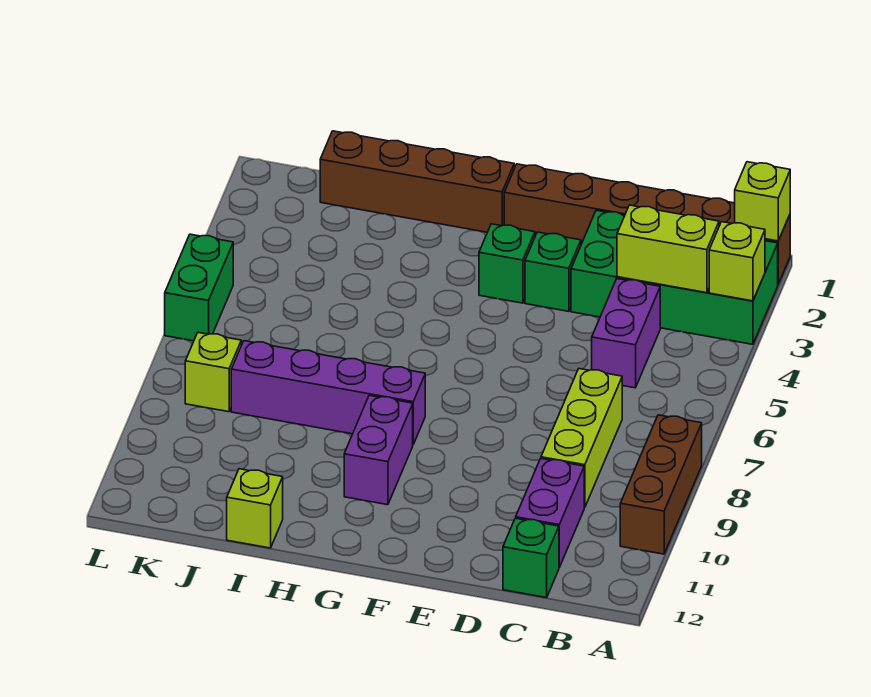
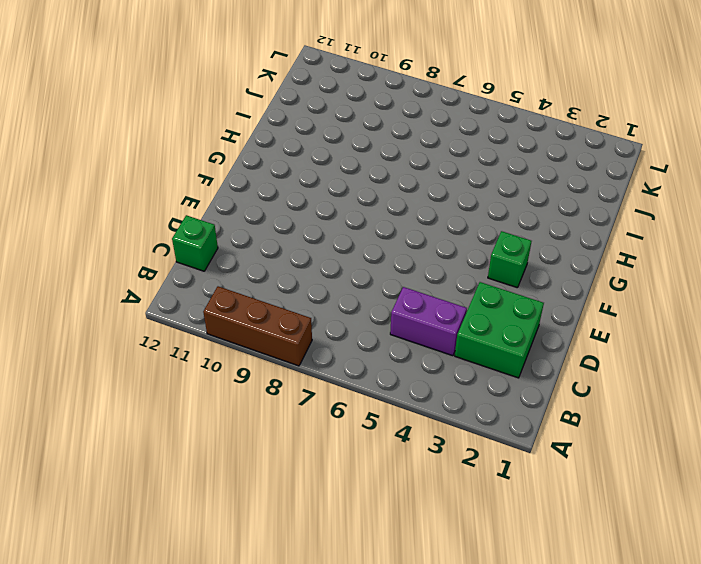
green brick C2:D3 level 1 -> green brick A2:D3 level 1
none -> brown brick A1:F1 level 1
none -> lime brick C7:C9 level 1
none -> purple brick C10:C11 level 1

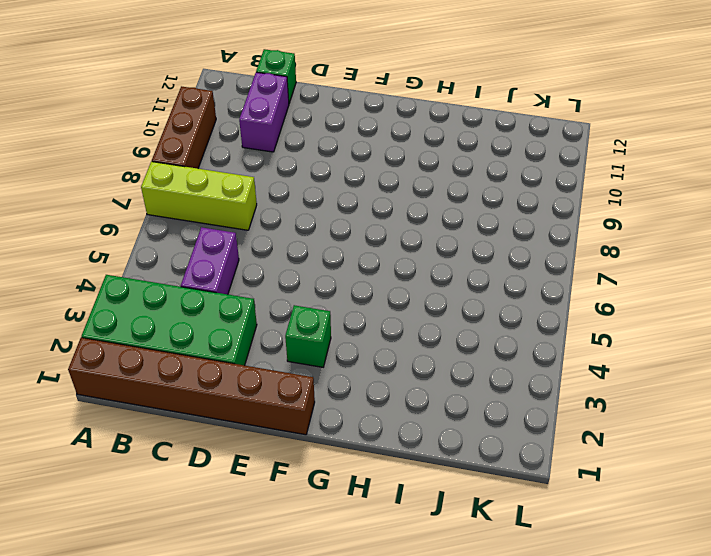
lime brick A7:C7 level 1 -> lime brick C7:C9 level 1
none -> green brick E3 level 1
none -> brown brick G1:J1 level 1
none -> purple brick G8:J8 level 1

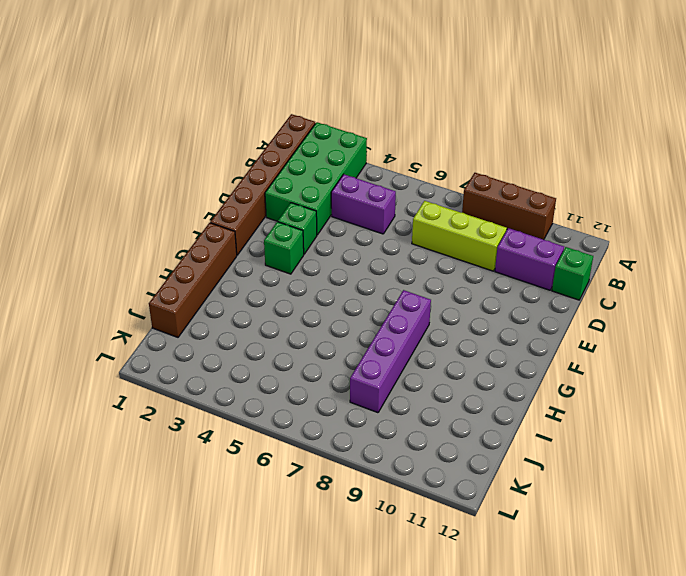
none -> purple brick G9:G10 level 1
none -> lime brick I12 level 1
none -> lime brick K8 level 1

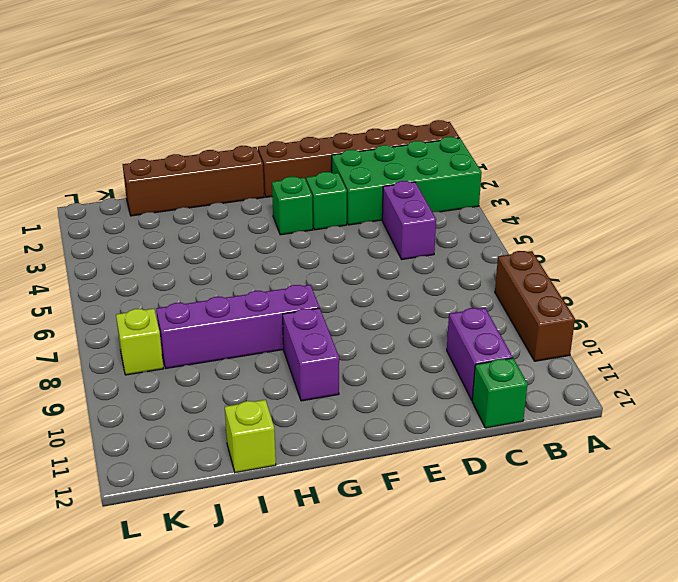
none -> lime brick C7:C9 level 1
none -> green brick L5:L6 level 1
none -> lime brick A1 level 2

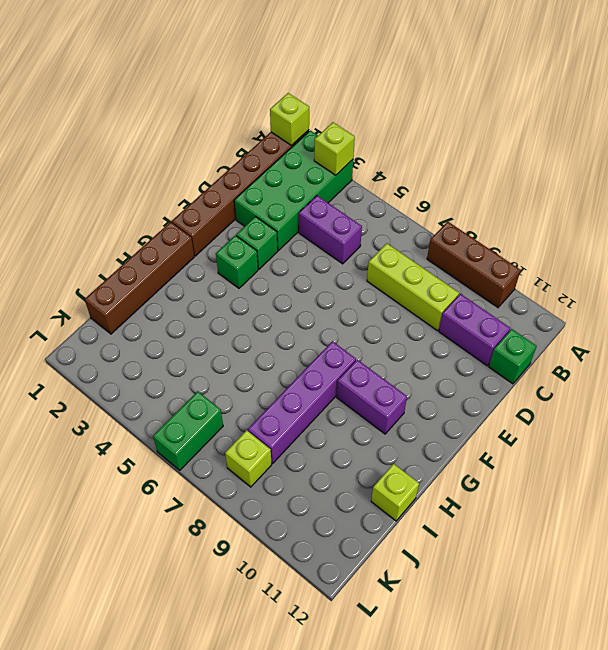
green brick K6:L6 level 1 -> green brick L5:L6 level 1
none -> lime brick B3:C3 level 2

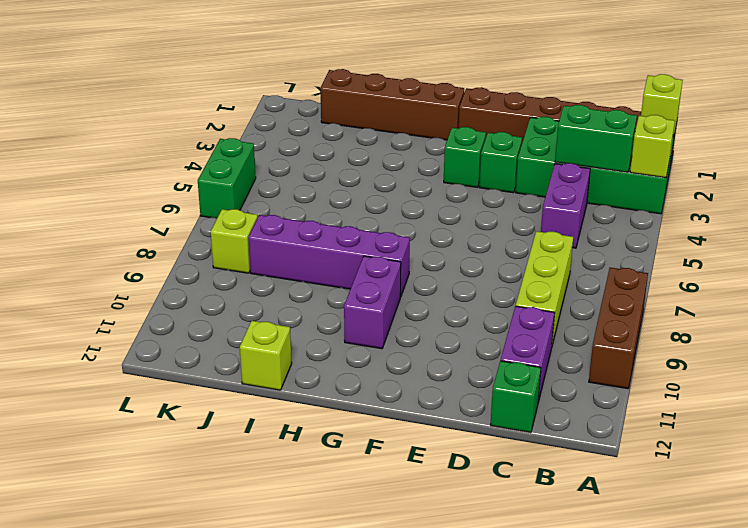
green brick B3:C3 level 2 -> lime brick B3:C3 level 2

